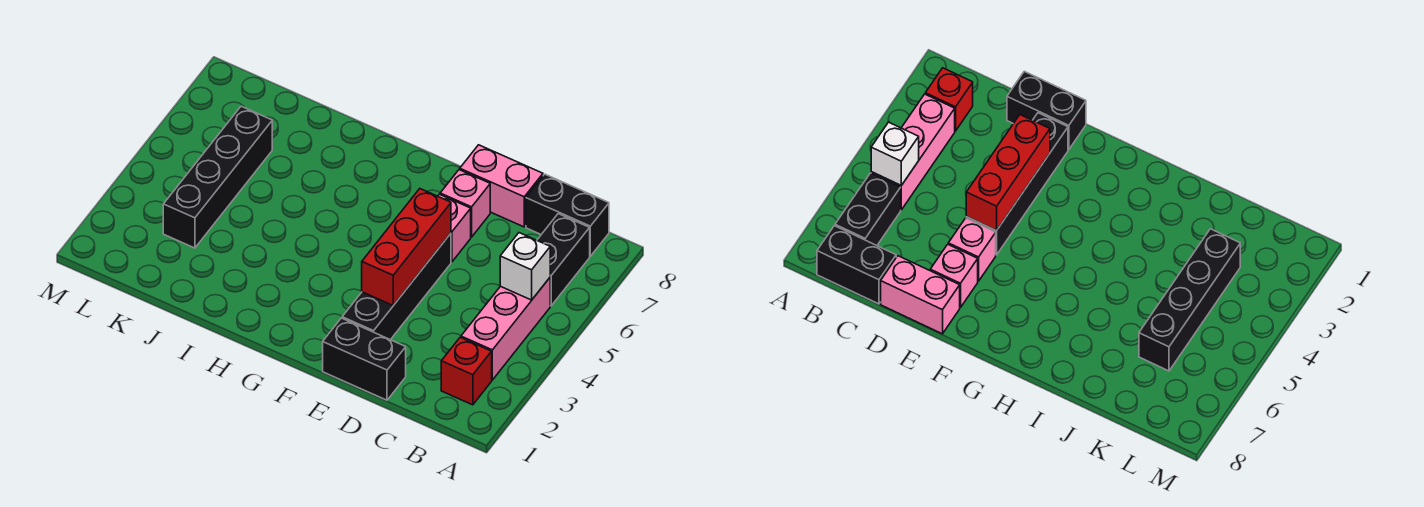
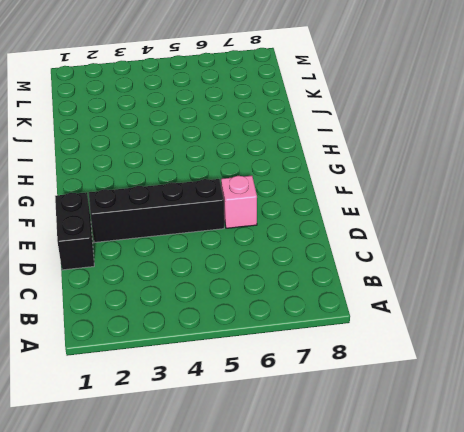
none -> red brick B2 level 1
none -> pink brick B3:B5 level 1
none -> black brick B6:B7 level 1

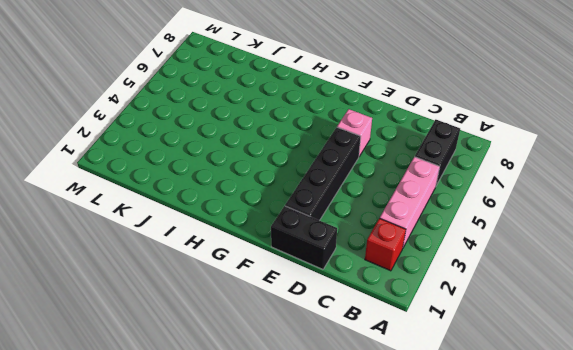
none -> black brick B8:C8 level 1
none -> pink brick D8:E8 level 1
none -> pink brick E7 level 1

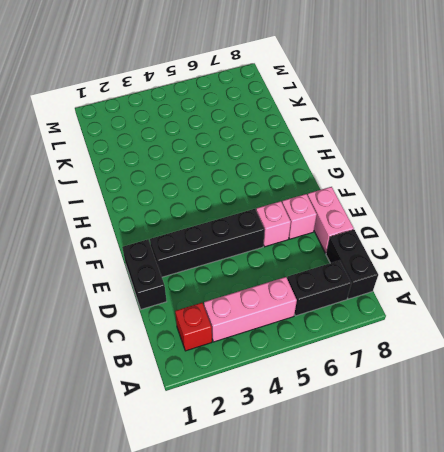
none -> black brick K3:K6 level 1
none -> white brick B5 level 2
none -> red brick E3:E5 level 2

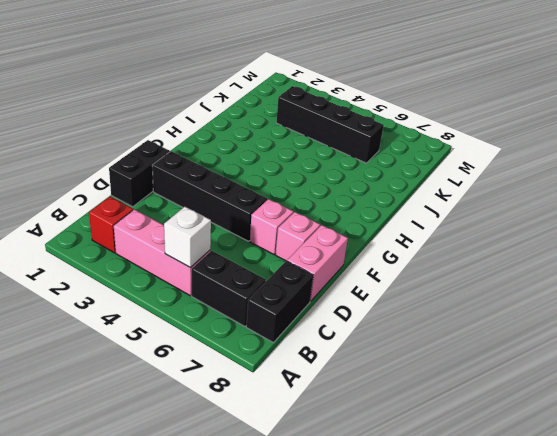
none -> red brick E3:E5 level 2

